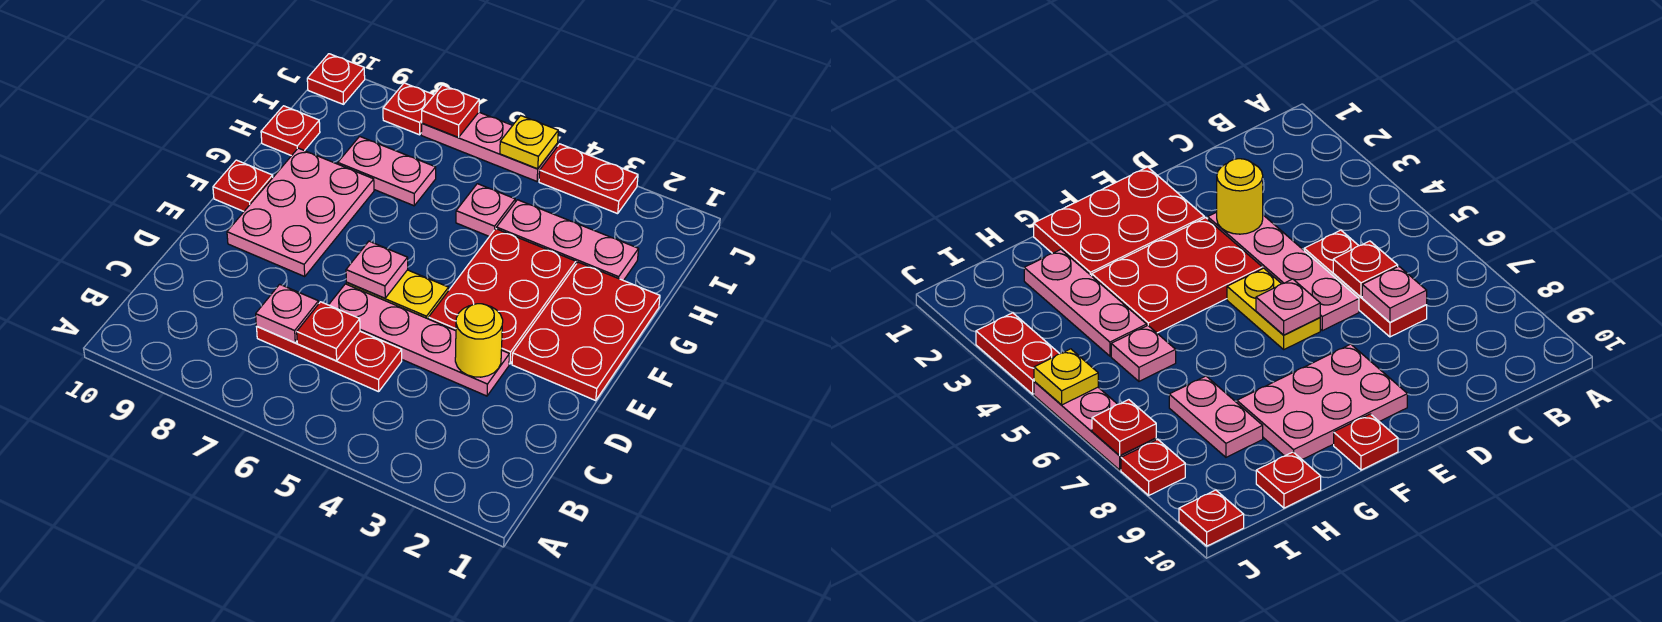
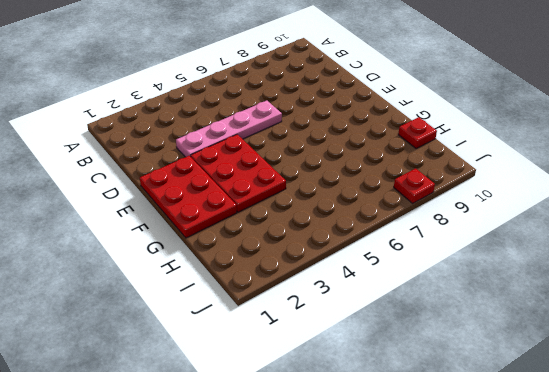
none -> red plate C5:C7 level 1
none -> yellow plate E5:E6 level 1
none -> pink plate E8:G9 level 1

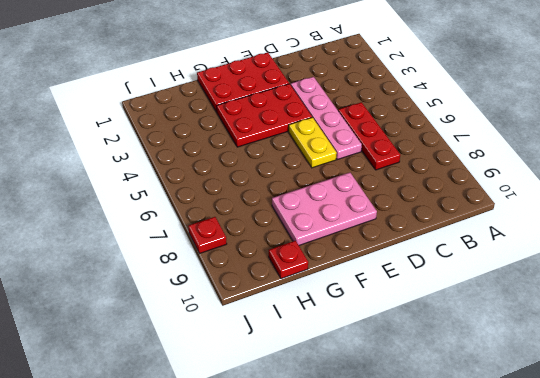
none -> red plate F10 level 1
none -> pink plate H2:H4 level 1
none -> pink plate H5 level 1

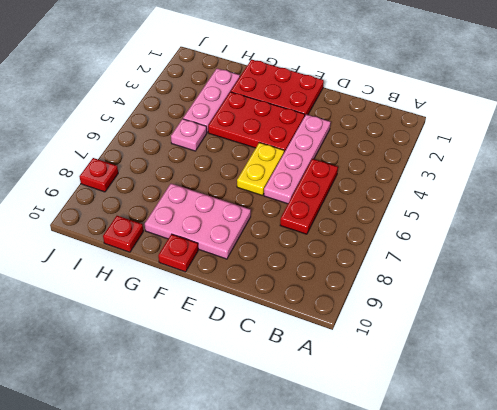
none -> pink plate H7:H8 level 1
none -> red plate J3:J4 level 1
none -> pink plate J5:J7 level 1

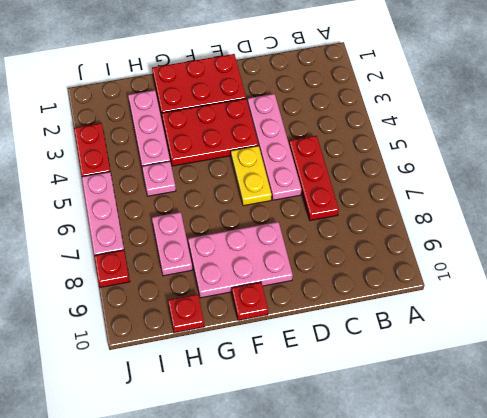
none -> red plate J10 level 1
none -> red plate C6 level 2
none -> pink plate C7 level 2

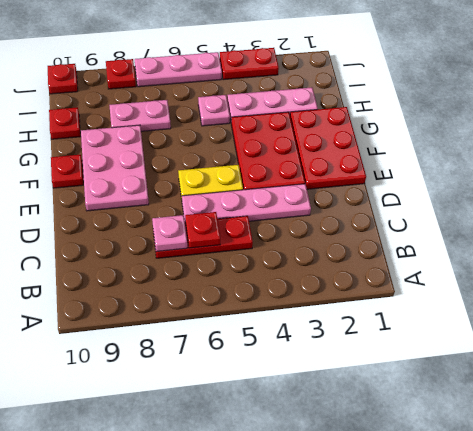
none -> yellow round brick D3 level 2
none -> pink plate E6 level 2
none -> yellow plate J5 level 2

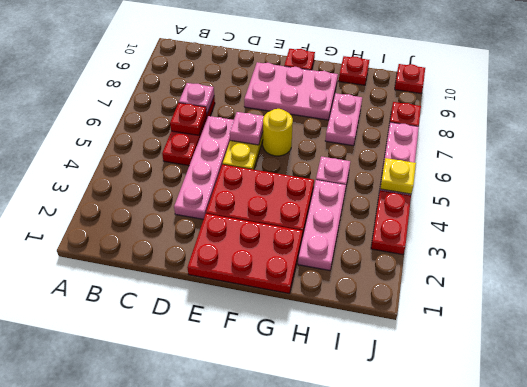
yellow round brick F6 level 1 -> yellow round brick D3 level 2
none -> red plate J7 level 2

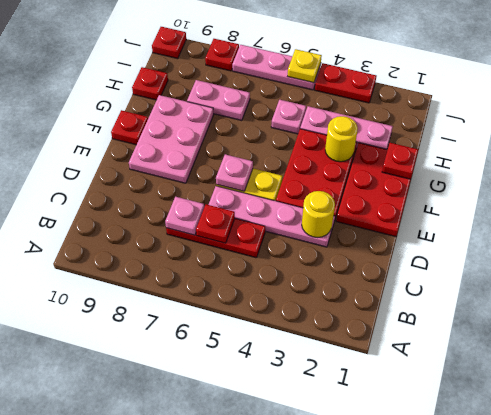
red plate G1 level 2 -> red plate J7 level 2
yellow round brick G3 level 2 -> none

